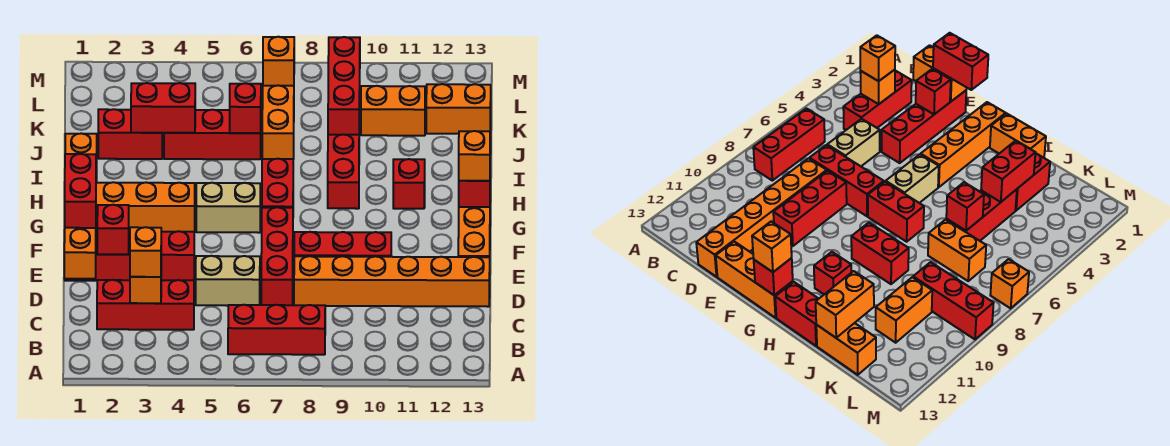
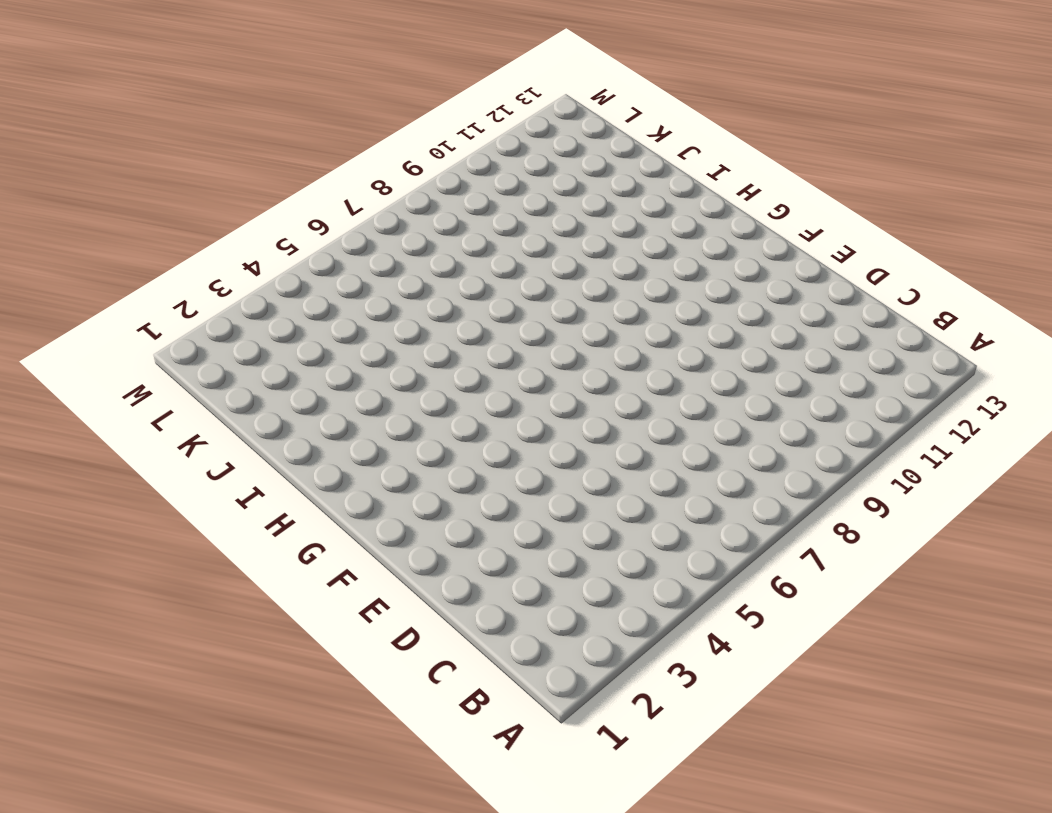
none -> red brick B6:B8 level 1
none -> red brick C2:C4 level 1
none -> tan brick D5:D6 level 1
none -> red brick D7:F7 level 1

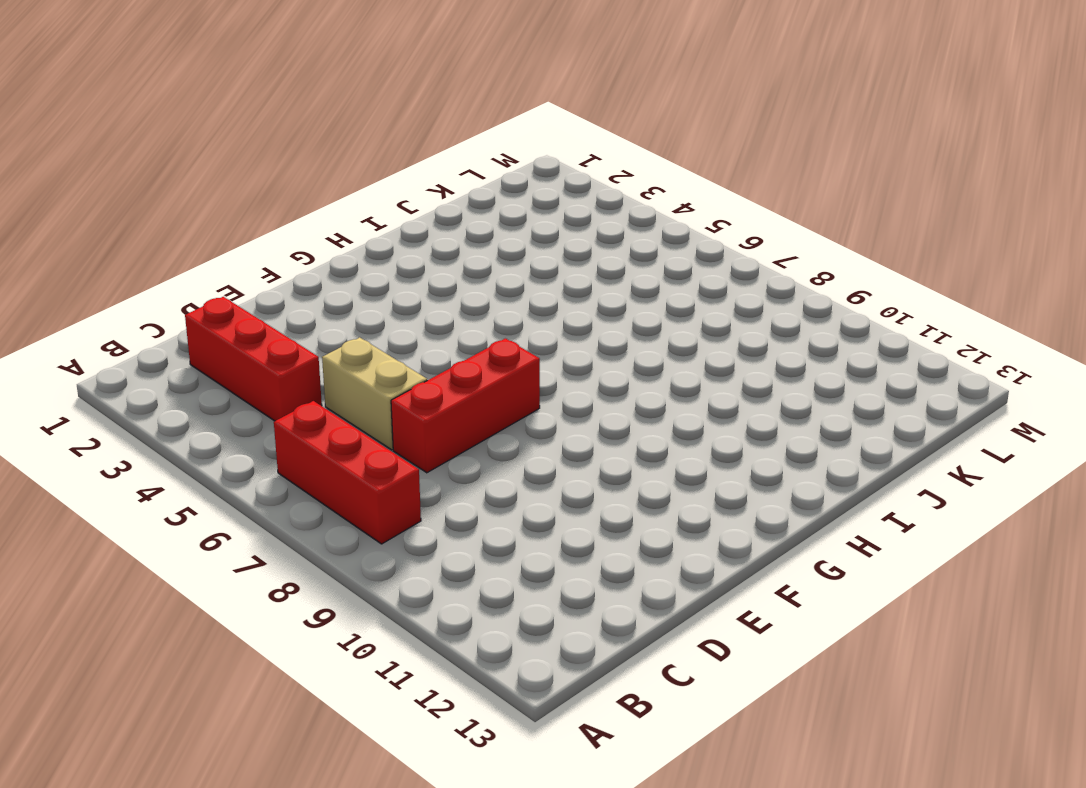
none -> orange brick D8:D13 level 1
none -> red brick E1:E4 level 1
none -> red brick E8:E10 level 1
none -> orange brick E13:G13 level 1

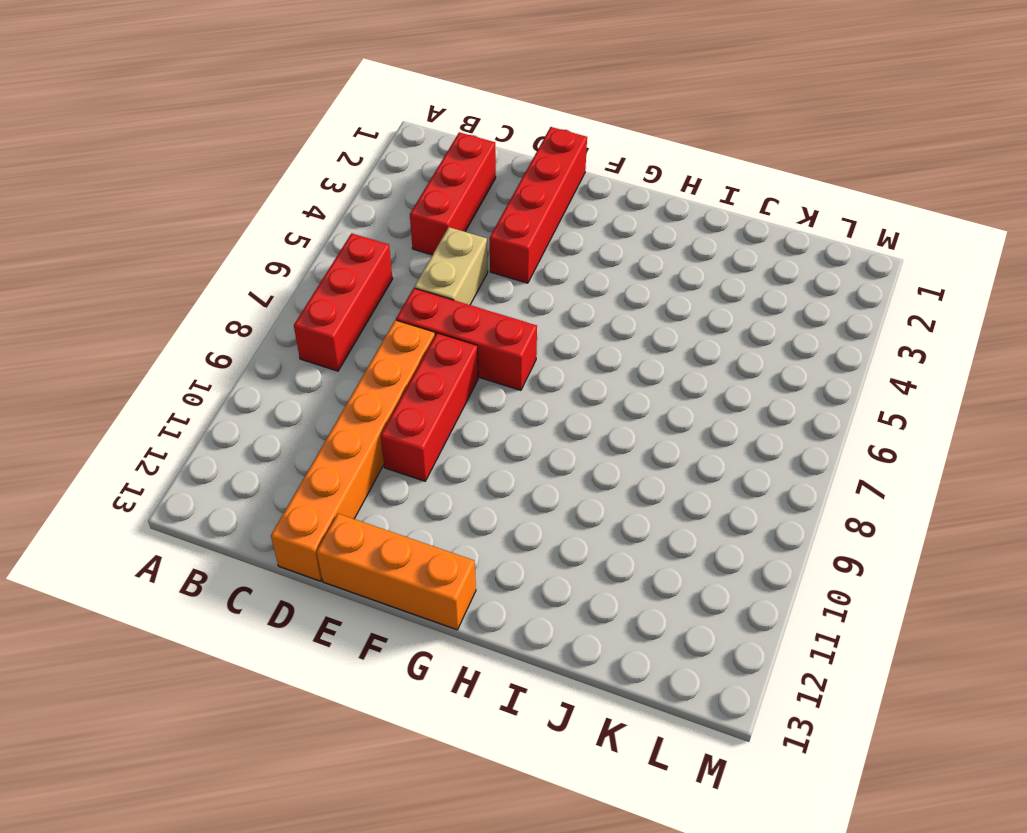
none -> orange brick G1:G4 level 1
none -> tan brick G5:G6 level 1
none -> red brick G7:H7 level 1
none -> orange brick H1:I1 level 1

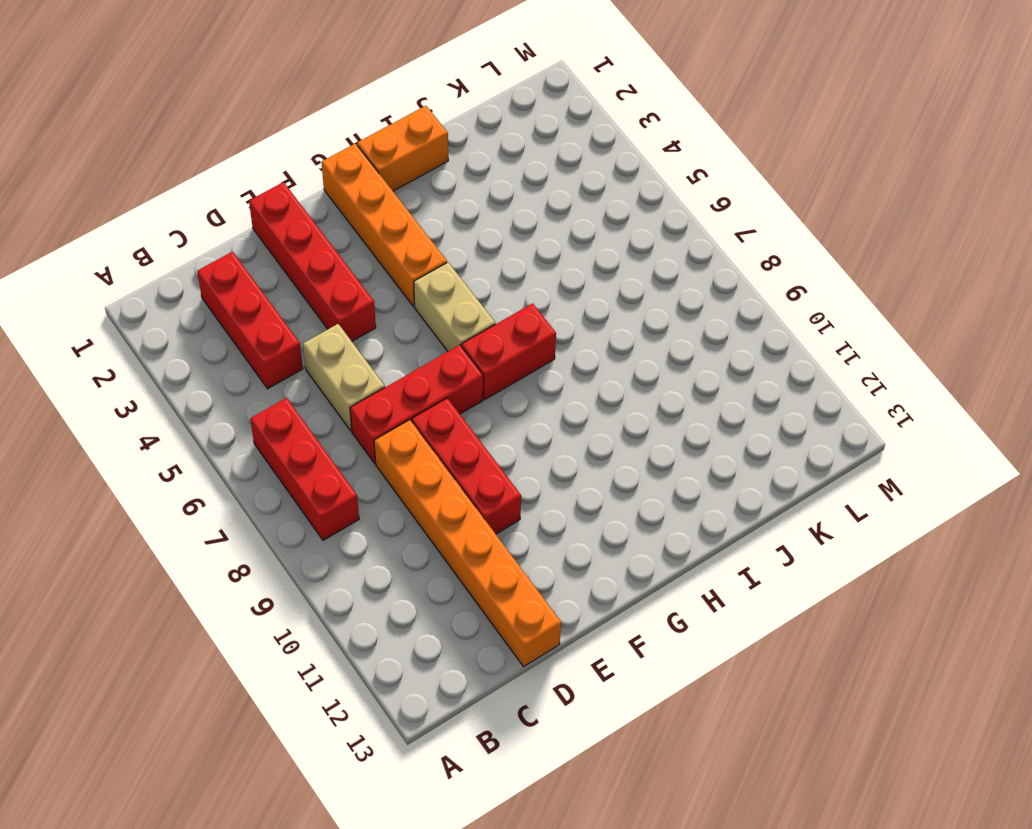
none -> orange brick E13:G13 level 1
none -> red brick H9:I9 level 1
none -> red brick H11 level 1
none -> red brick H13:I13 level 1

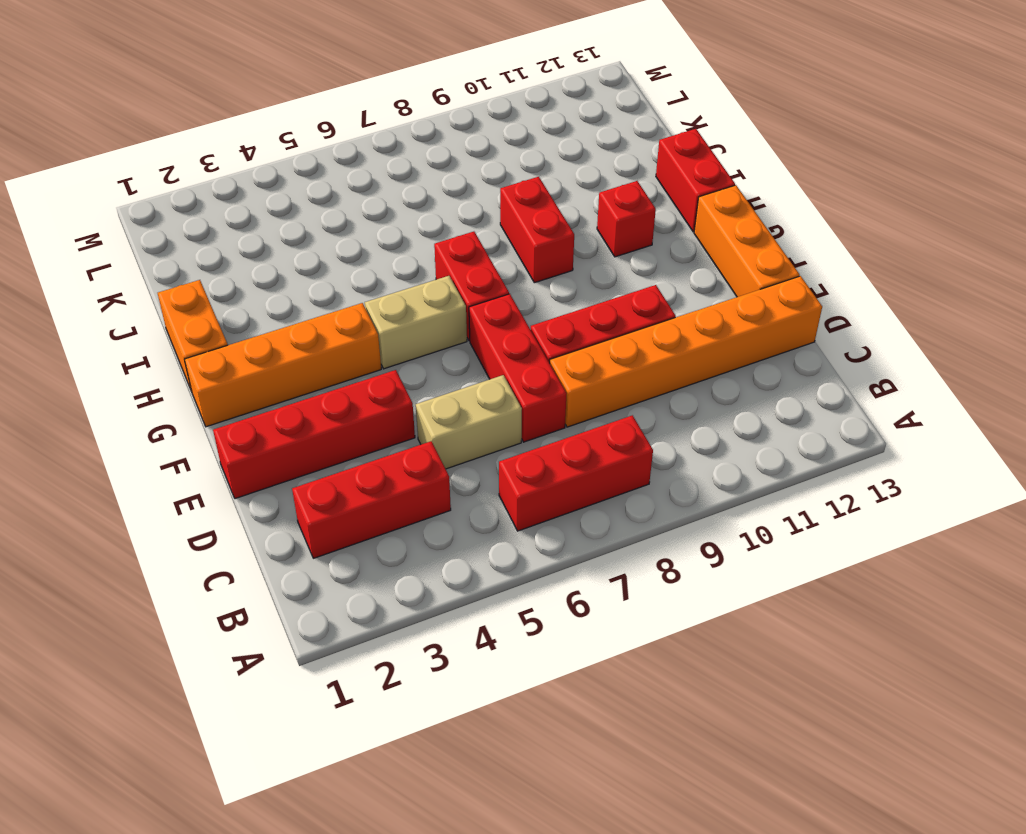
none -> red brick J2:J3 level 1
none -> red brick J4:J6 level 1
none -> orange brick J7:K7 level 1
none -> orange brick J13:K13 level 1

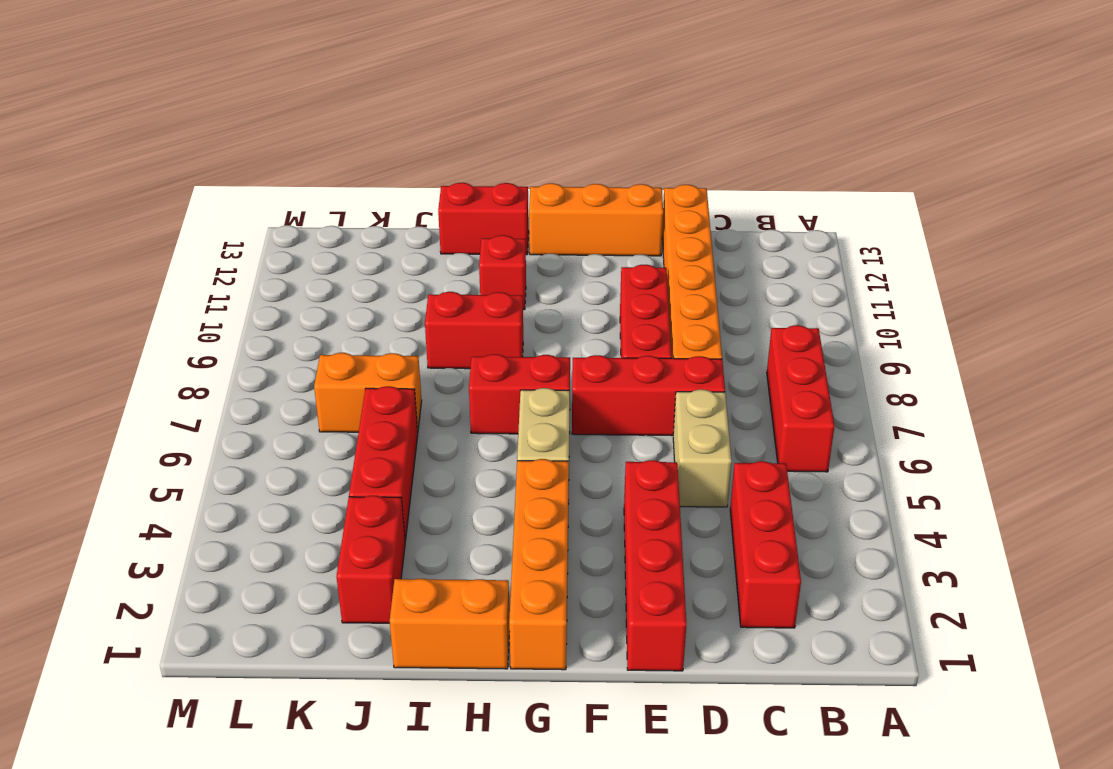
none -> orange brick J13:K13 level 1
none -> red brick K9:M9 level 1
none -> orange brick K10:K11 level 1
none -> orange brick M7 level 1

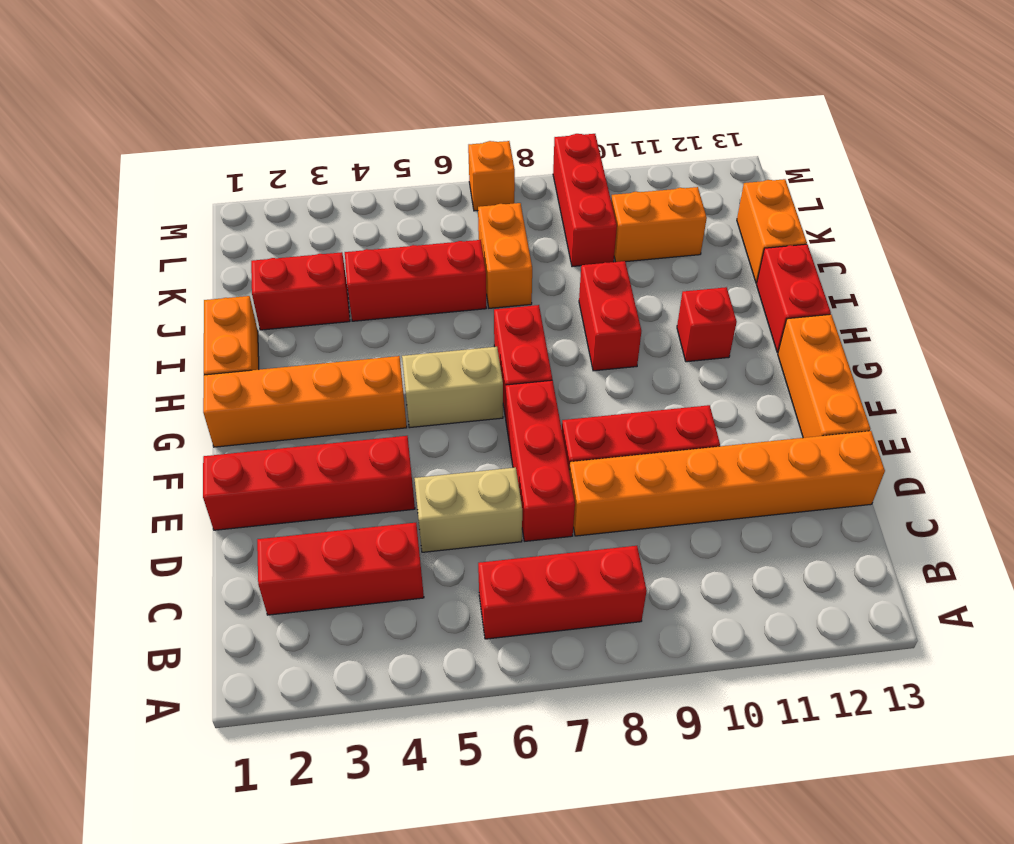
none -> orange brick C3 level 2
none -> orange brick D1:E1 level 2
none -> red brick E2 level 2
none -> red brick G13 level 2

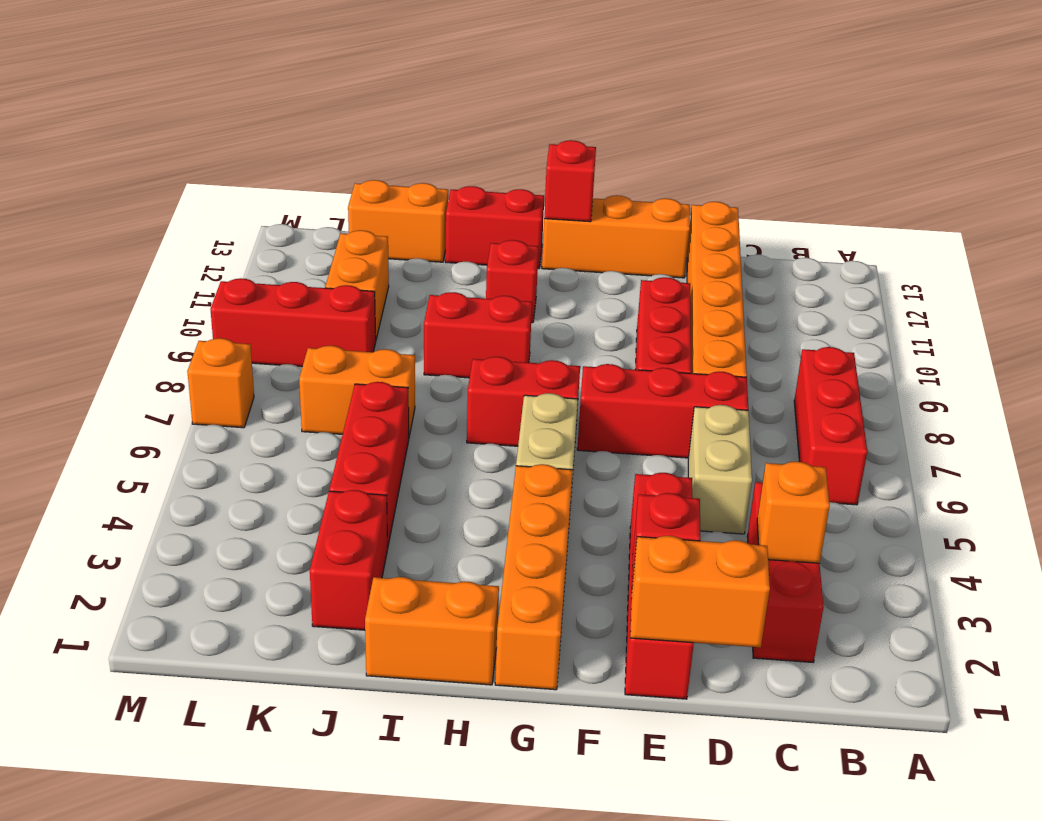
none -> red brick J3:J4 level 2
none -> red brick J6 level 2
none -> orange brick J12:J13 level 2
none -> orange brick C3 level 3

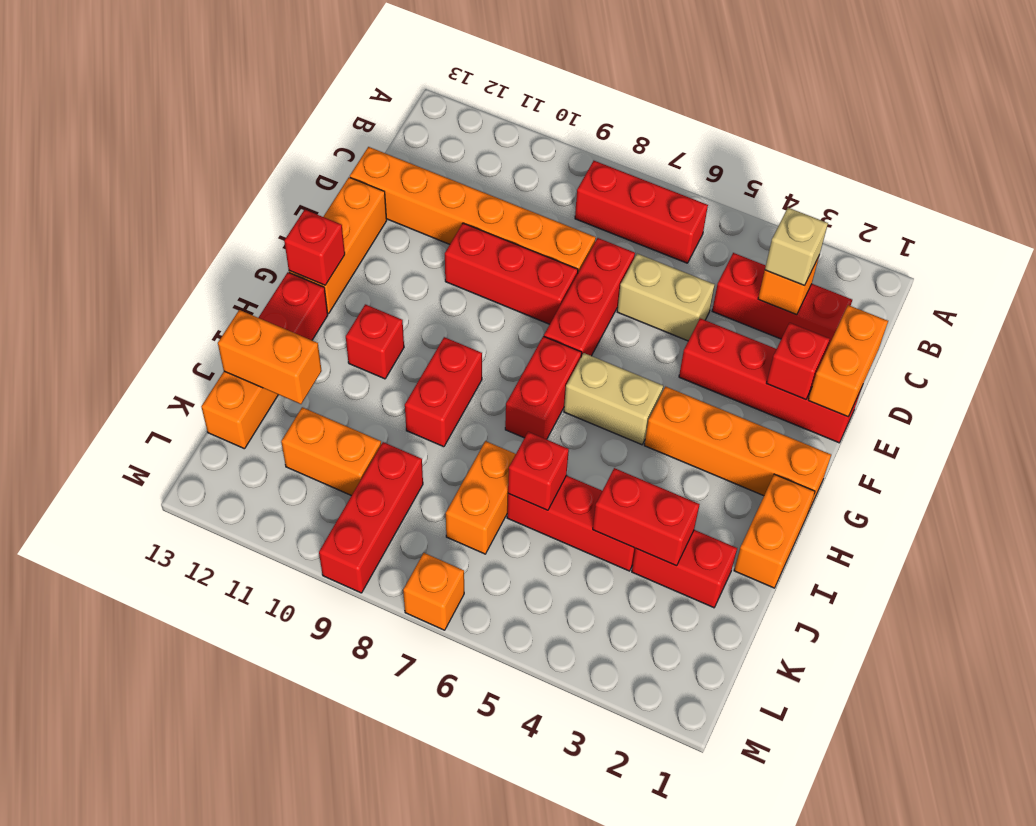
tan brick C3 level 3 -> orange brick C3 level 3
none -> red brick E1:F1 level 3
none -> orange brick G13 level 3

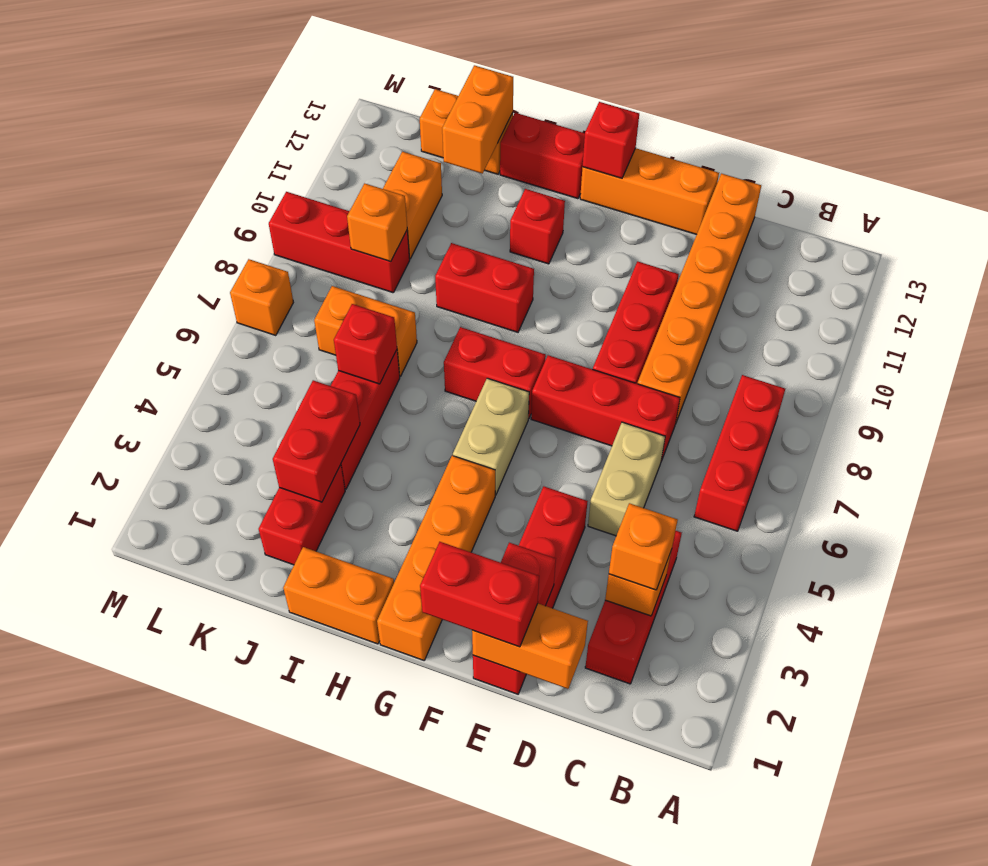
orange brick K9 level 2 -> orange brick G13 level 3

